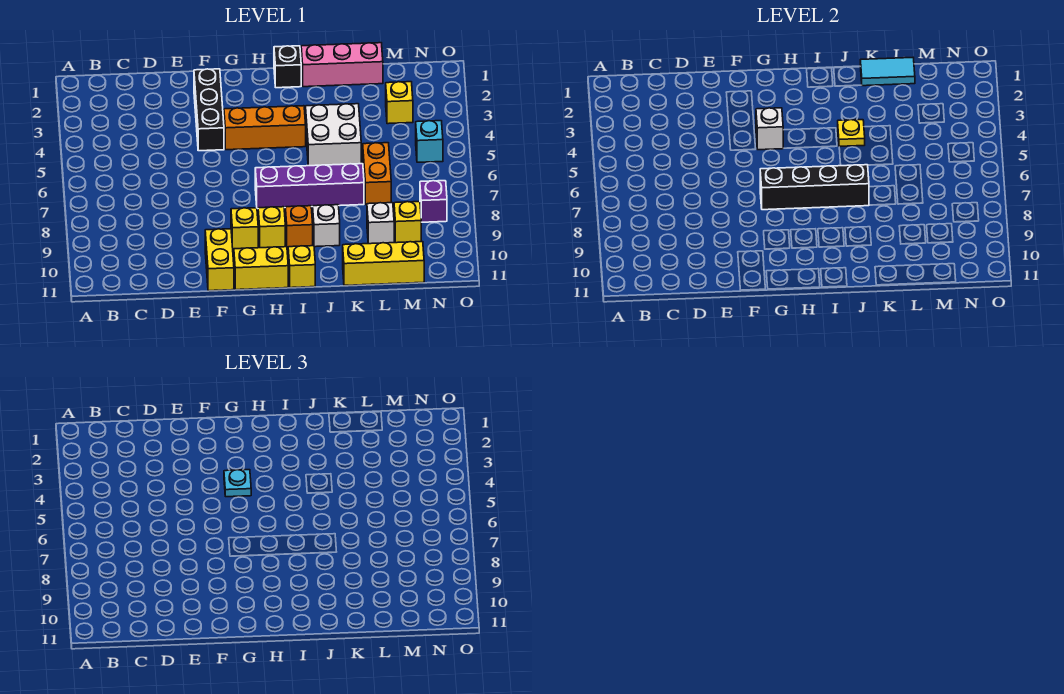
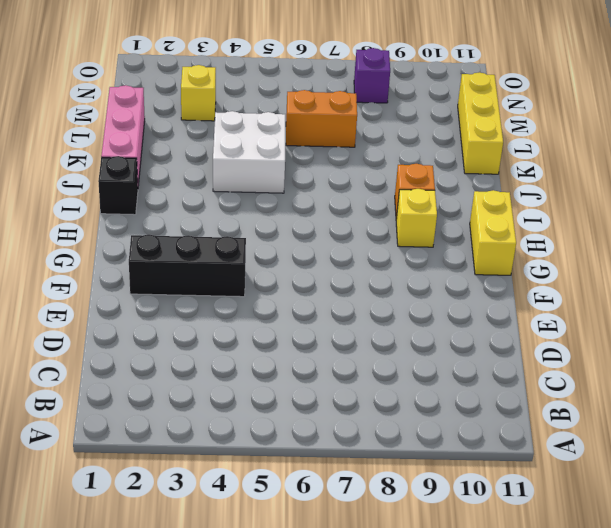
none -> yellow brick F10:F11 level 1
none -> orange brick G4:I4 level 1
none -> yellow brick G9 level 1

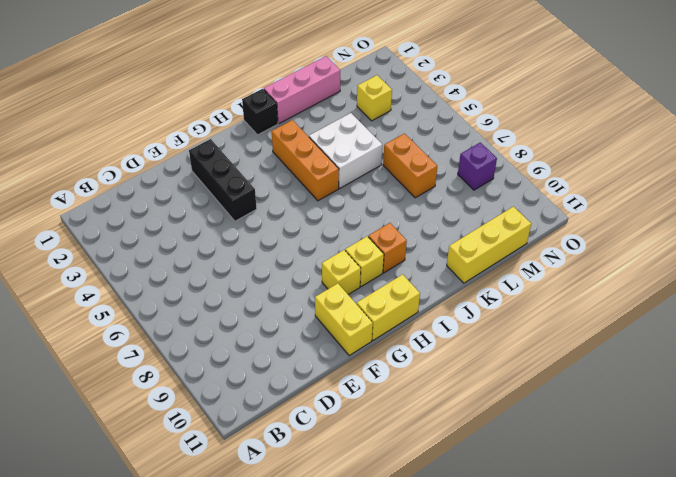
orange brick I3:I5 level 1 -> orange brick G4:I4 level 1
none -> purple brick H7:K7 level 1
none -> yellow brick I11 level 1
none -> white brick J9 level 1

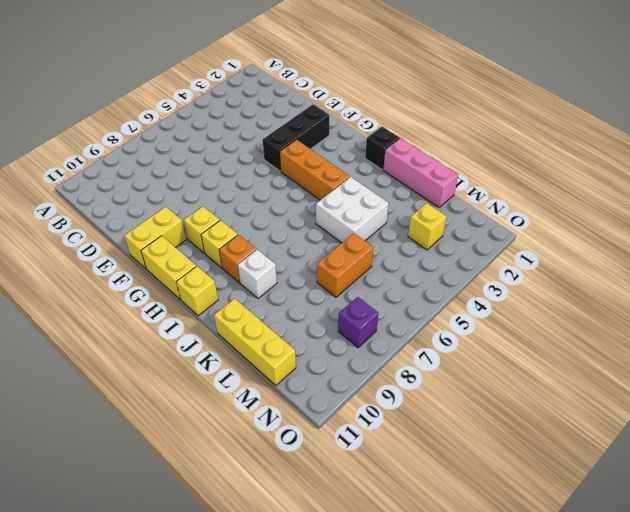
none -> purple brick H7:K7 level 1
none -> white brick L9 level 1
none -> yellow brick M9 level 1

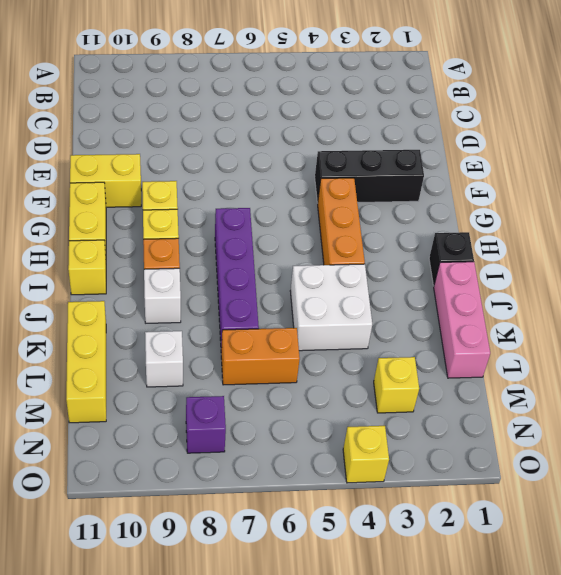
yellow brick O4 level 1 -> yellow brick M9 level 1
none -> cyan brick N5 level 1
none -> white brick G4 level 2
none -> black brick G7:J7 level 2

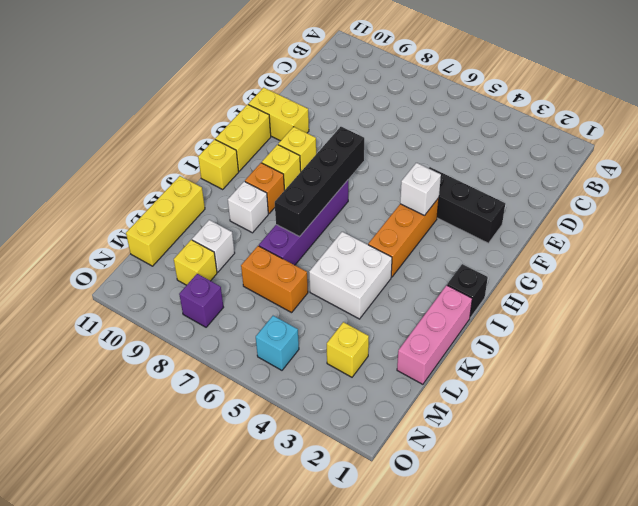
none -> yellow plate J4 level 2
none -> cyan tile K1:L1 level 2
none -> cyan plate G4 level 3

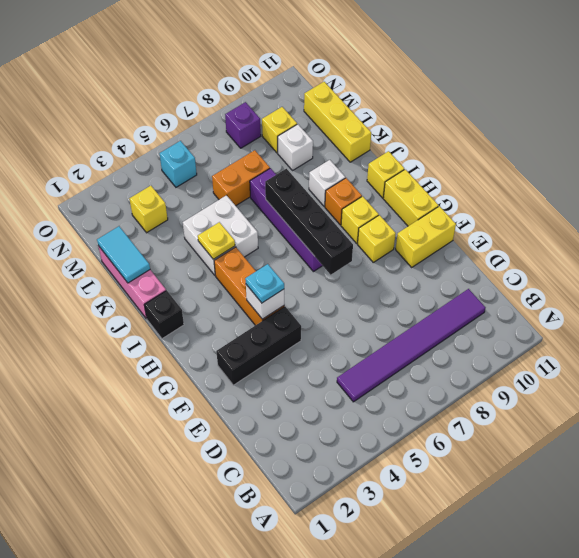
purple tile C5:C10 level 1 -> none

